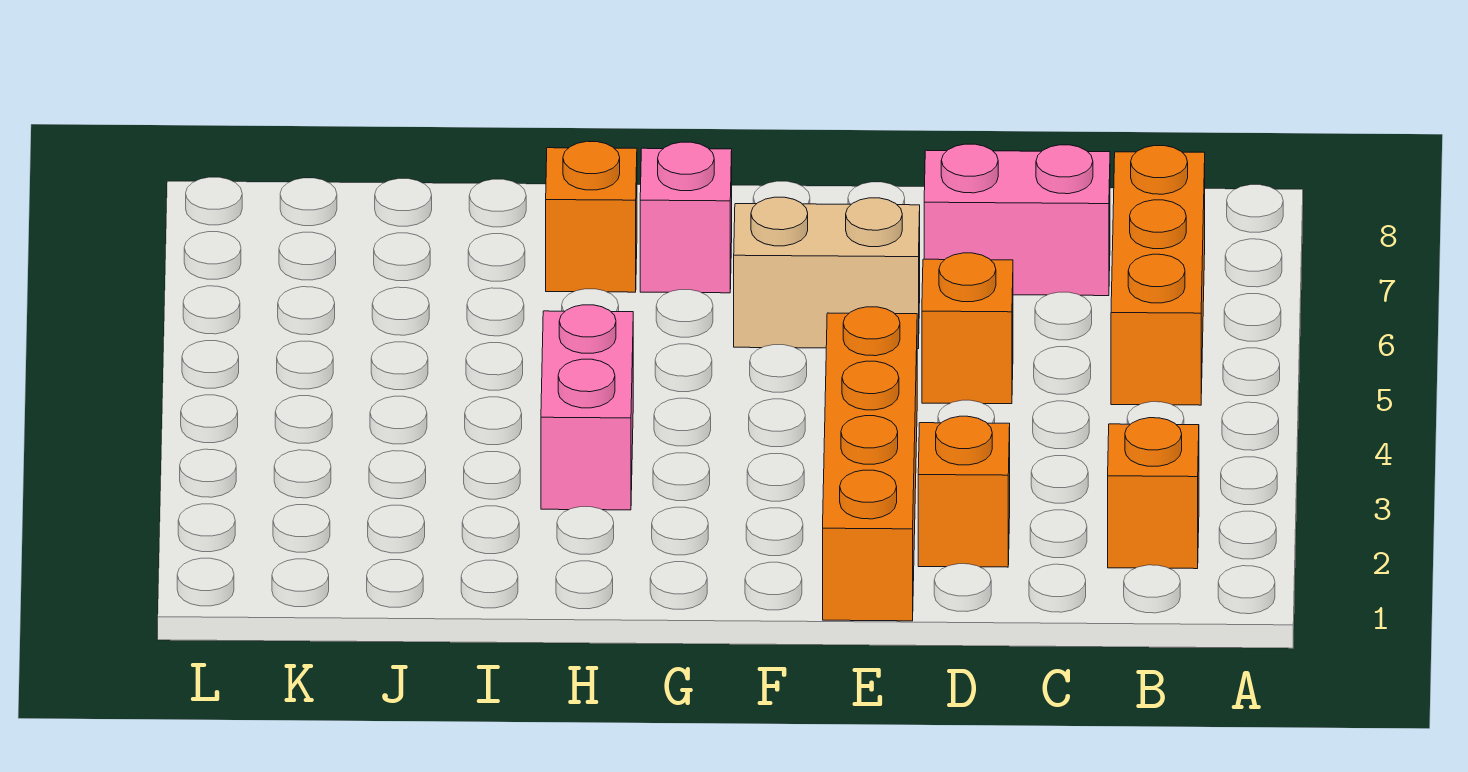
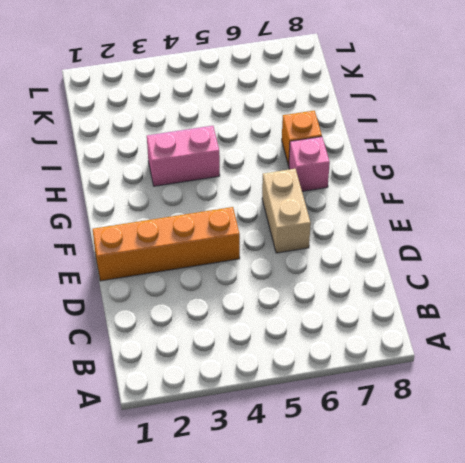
none -> orange brick B2 level 1
none -> orange brick B5:B7 level 1

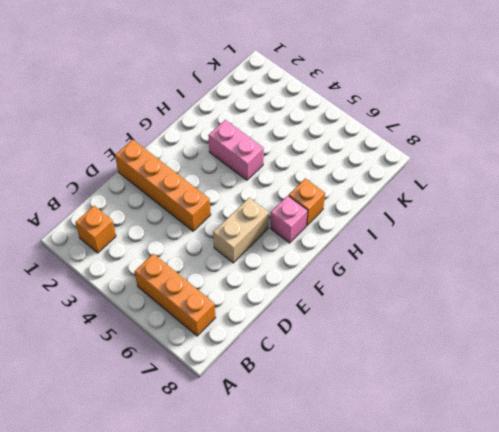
none -> pink brick C7:D7 level 1
none -> orange brick D2 level 1

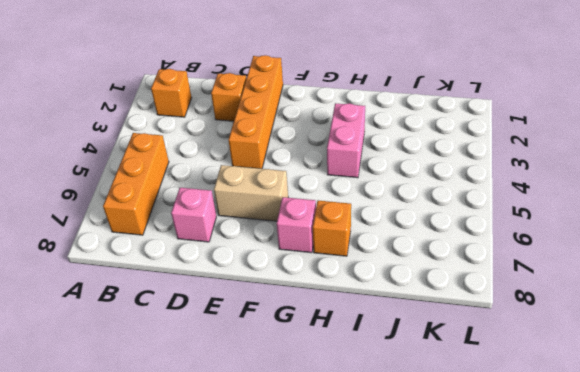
pink brick D7 level 1 -> pink brick C7:D7 level 1
none -> orange brick D5 level 1

